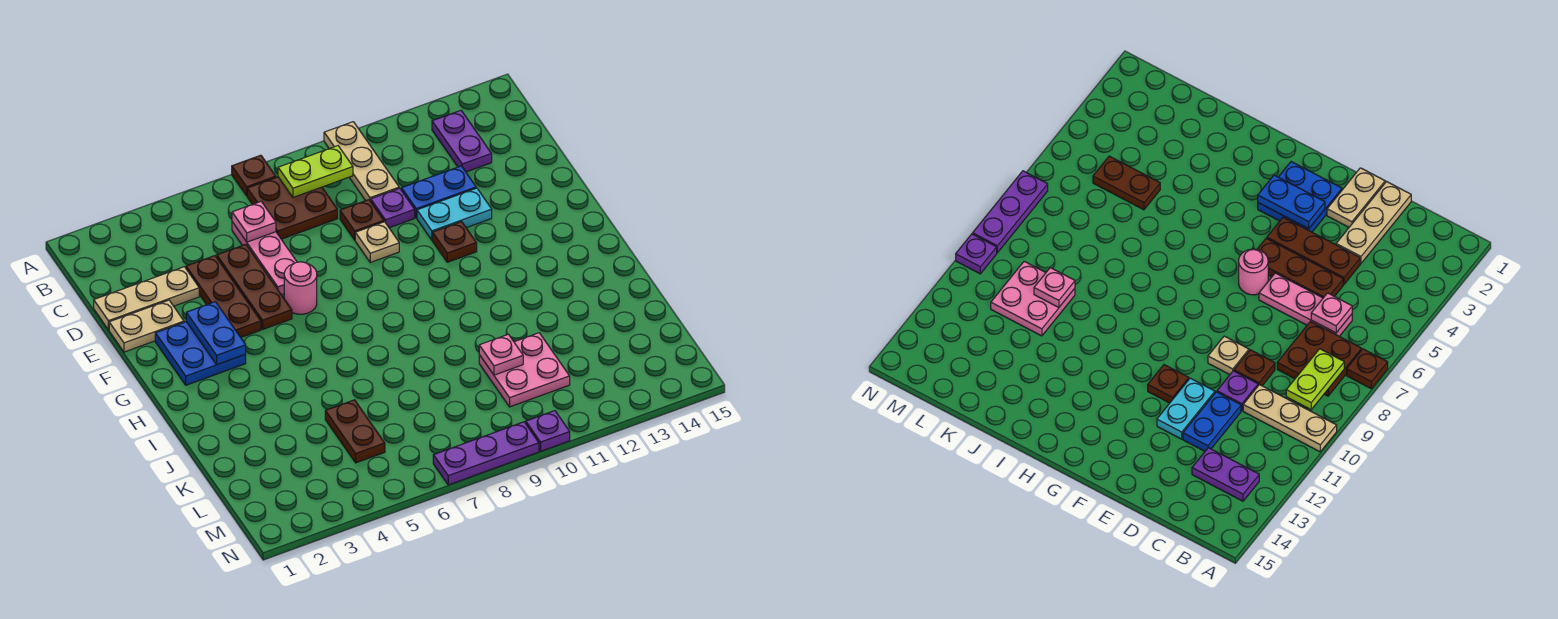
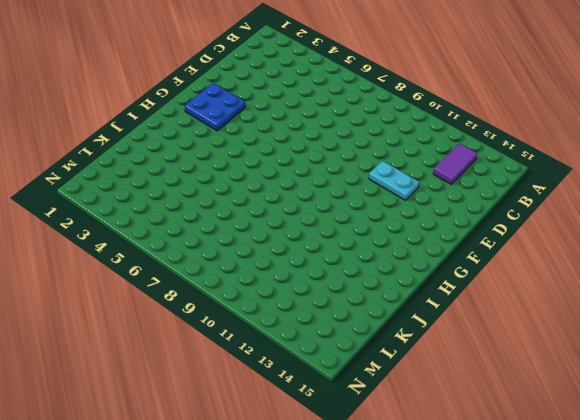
purple tile B13:C13 level 1 -> purple plate B13:C13 level 1
none -> brown plate A7 level 1
none -> tan plate A10:C10 level 1
none -> brown plate B7:C8 level 1

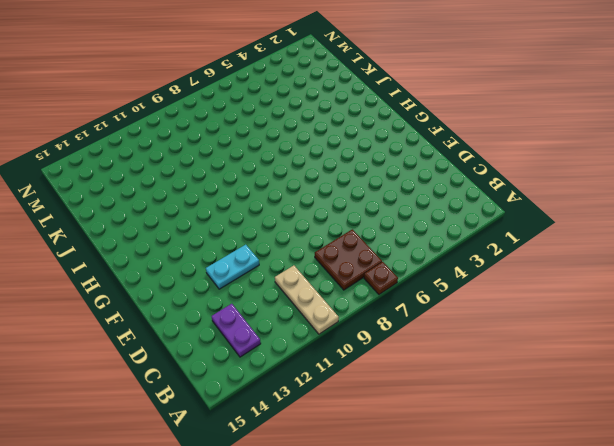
none -> pink plate C6:E6 level 1
none -> tan plate D1:D3 level 1
none -> brown plate D4:F4 level 1

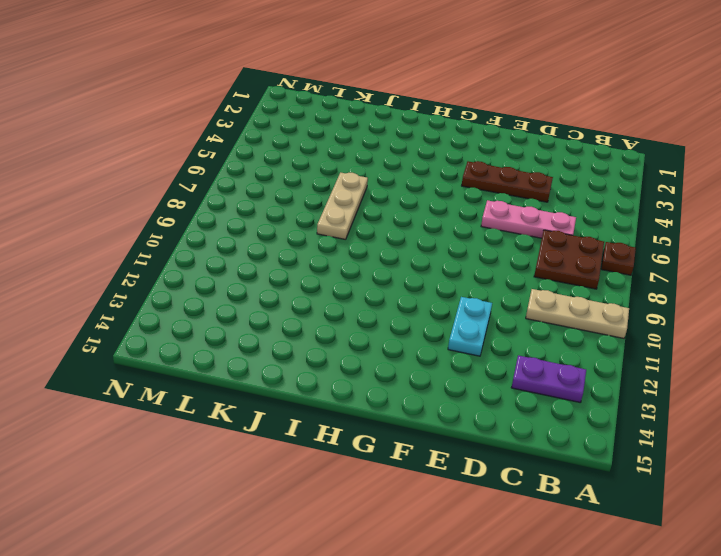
tan plate J6:J8 level 1 -> tan plate D1:D3 level 1
none -> brown plate D5:F5 level 1
none -> brown plate D9 level 1
none -> purple plate D10 level 1

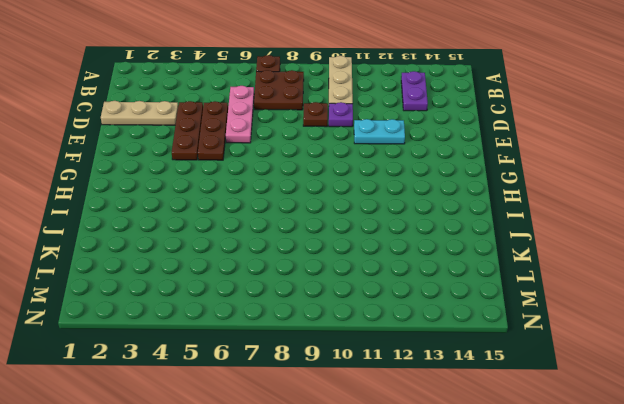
none -> blue plate D11:D12 level 1
none -> tan plate E1:E2 level 1
none -> tan plate E9 level 1

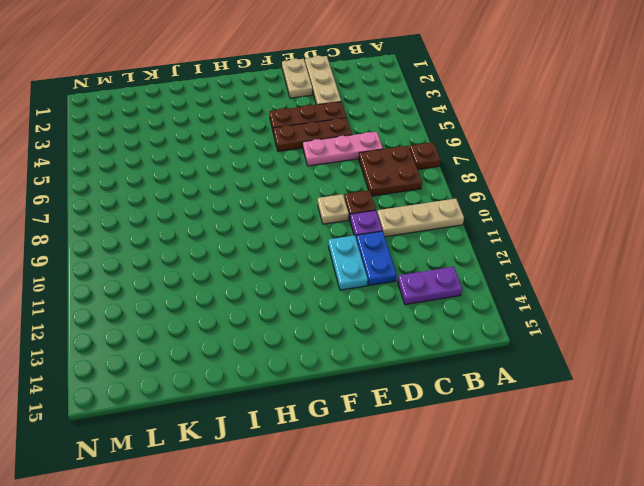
none -> blue plate F2:G3 level 1
none -> pink round brick F6 level 1
none -> brown plate F11 level 1

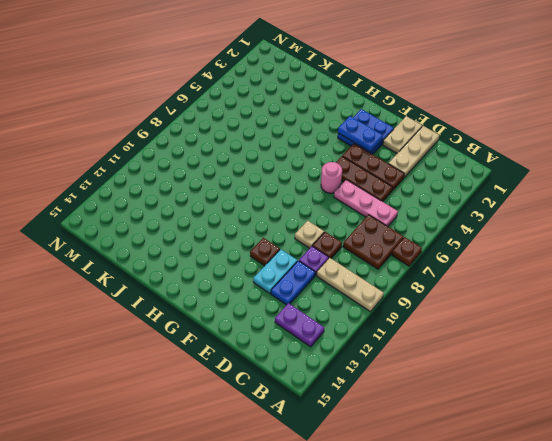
none -> brown plate K5:L5 level 1
none -> pink plate K10:L11 level 1
none -> purple plate N7:N9 level 1

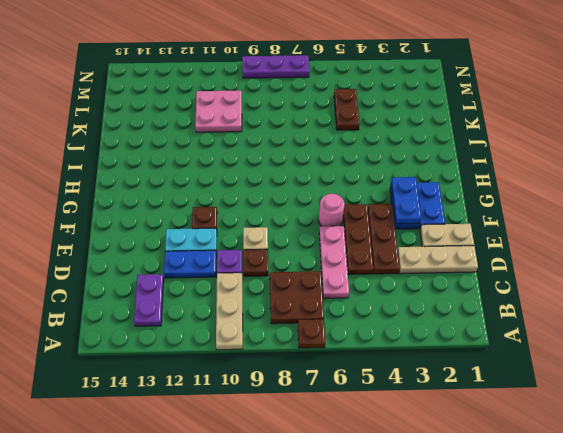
none -> purple plate N10 level 1
none -> lime plate B8:B9 level 2
none -> pink plate C6 level 2

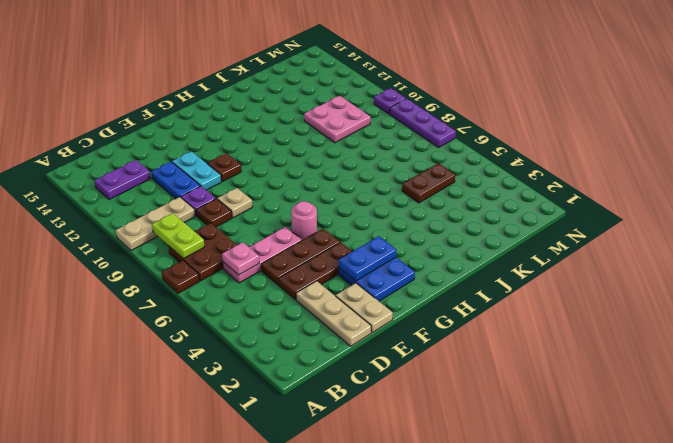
none -> pink plate K10 level 2

